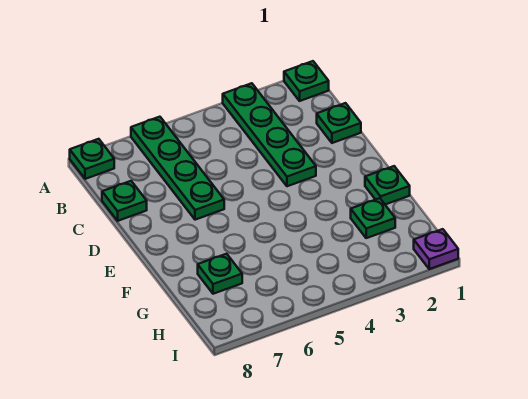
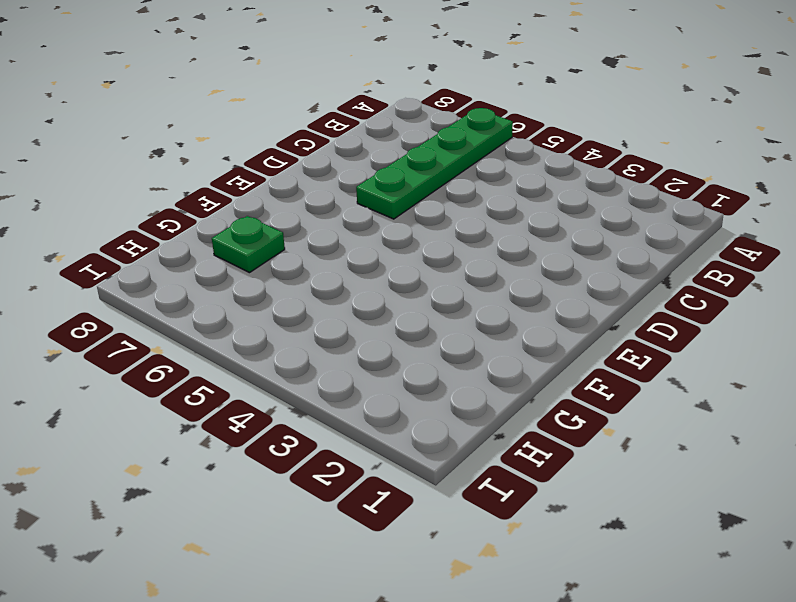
none -> green plate A1 level 1
none -> green plate A3:D3 level 1

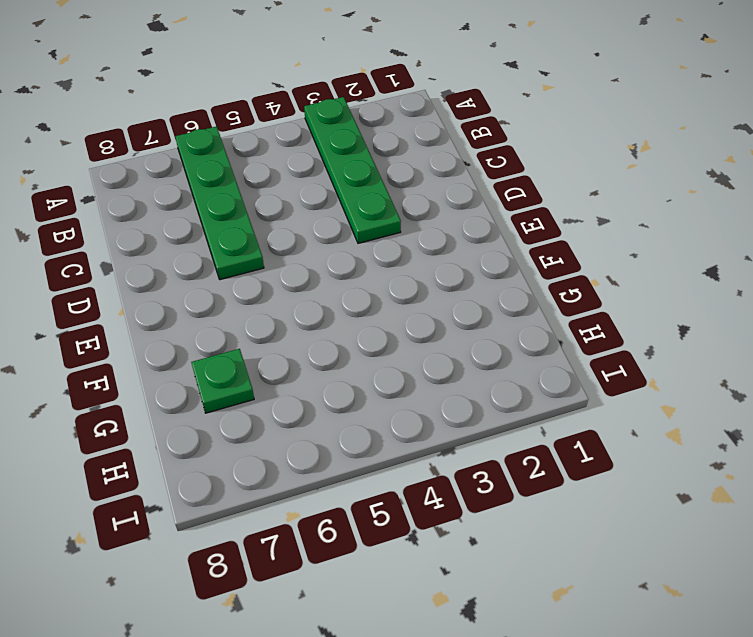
none -> green plate A1 level 1
none -> green plate A8 level 1

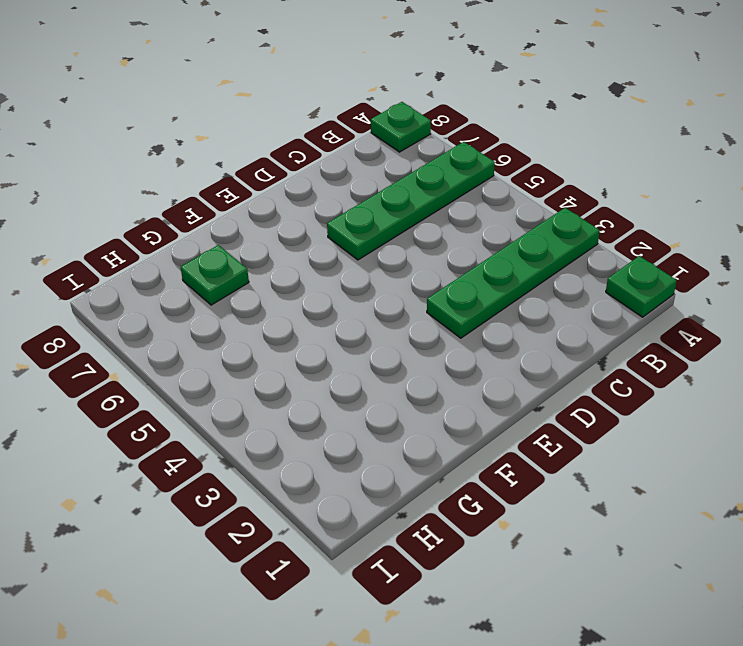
none -> green plate C1 level 1
none -> green plate C8 level 1

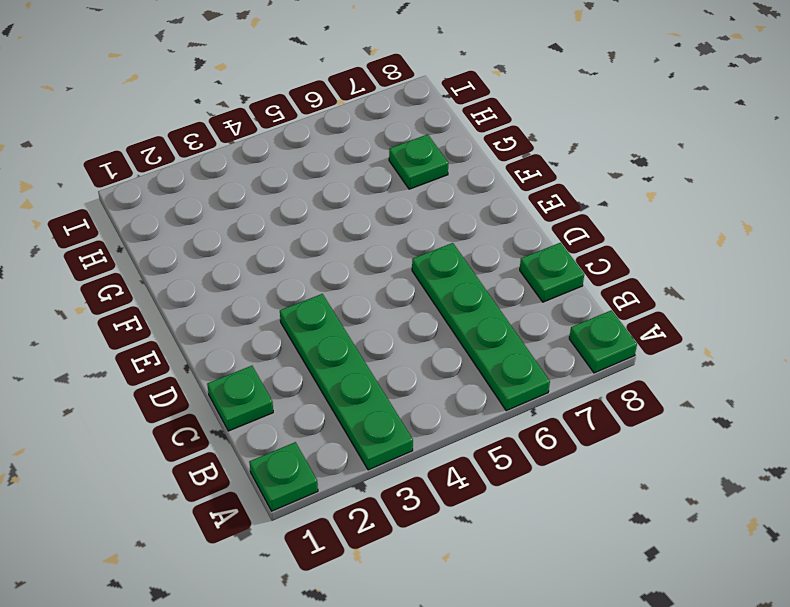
none -> green plate F1 level 1
none -> green plate G2 level 1

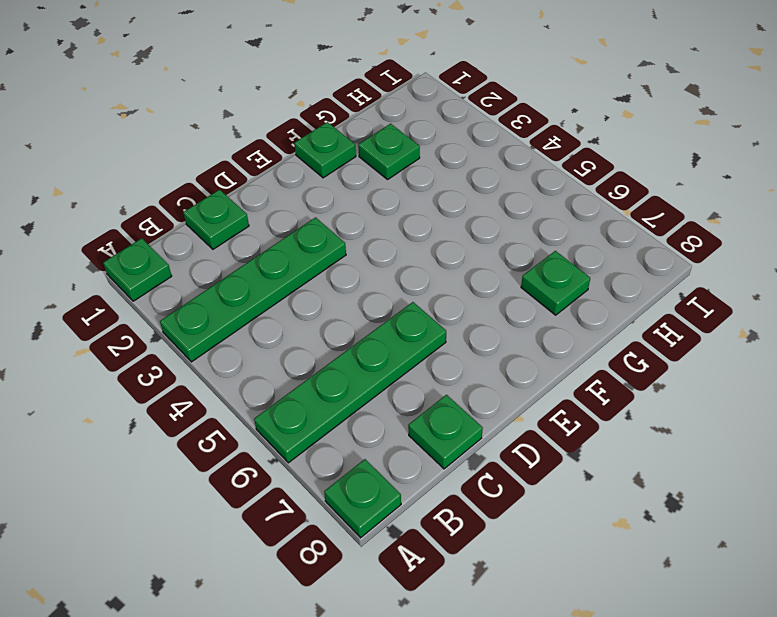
none -> purple plate I1 level 1

